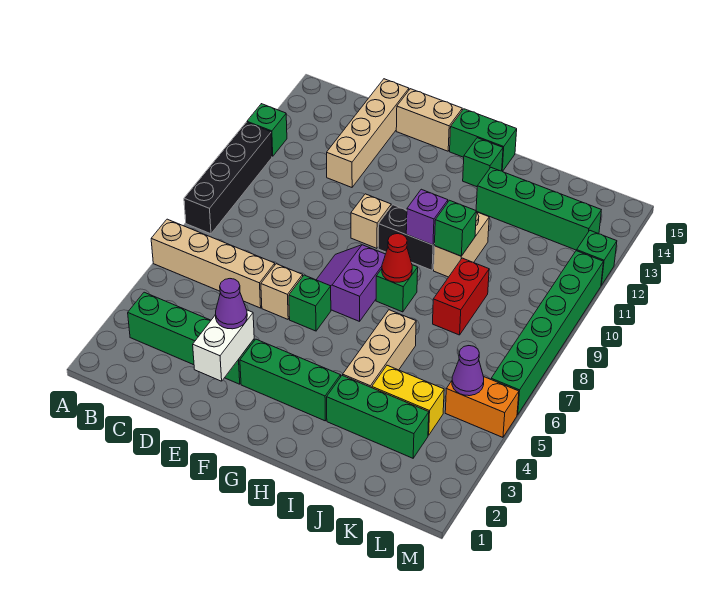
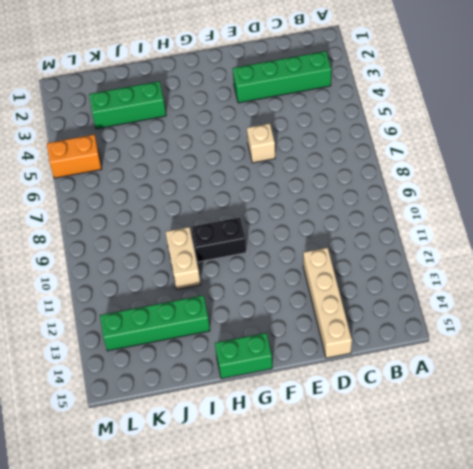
none -> tan brick A6:D6 level 1
none -> black brick A8:A11 level 1
none -> green brick A12 level 1
none -> tan brick E15:F15 level 1

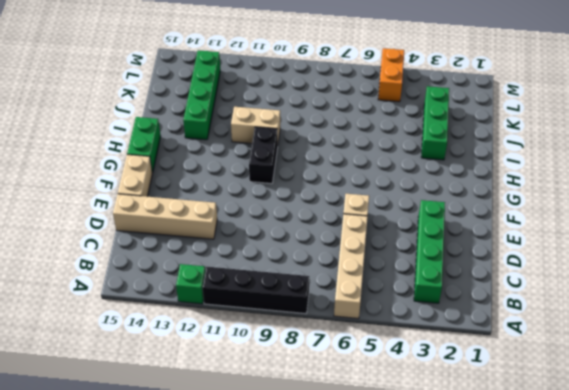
none -> green brick F3:H3 level 1
none -> green brick F6 level 1
none -> purple slope F7:G8 level 1 top G
none -> tan brick F10 level 1

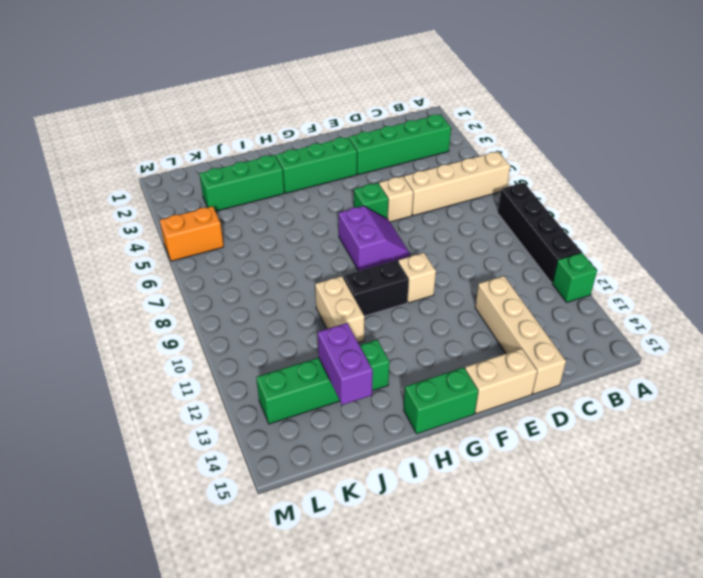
purple brick J13:J14 level 2 -> none
none -> green brick H8 level 1
none -> green brick H14 level 1
none -> tan brick I4:I6 level 1
none -> yellow brick J4:K4 level 1

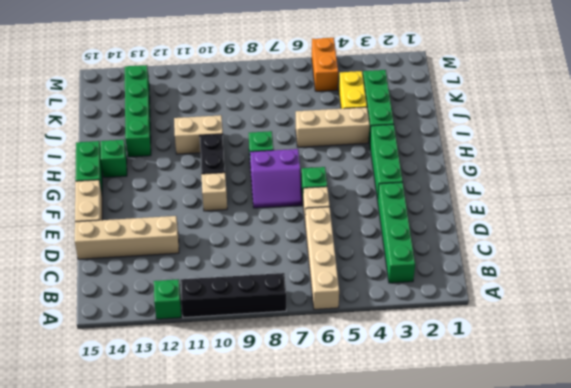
none -> red brick J8:J9 level 1
none -> green brick M6:M11 level 1
none -> green brick M12 level 1
none -> white brick E2:E3 level 2

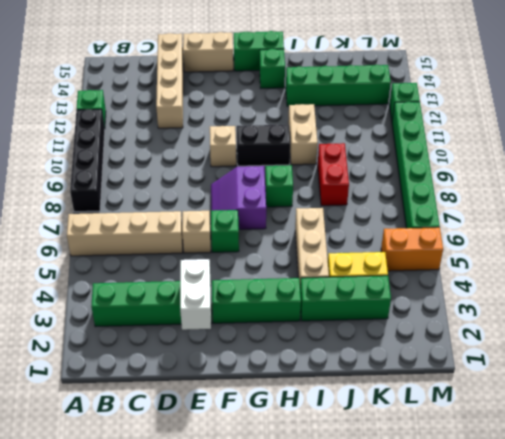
none -> red cone H8 level 2
none -> purple brick H10 level 2
none -> green brick I10 level 2
none -> purple cone L5 level 2

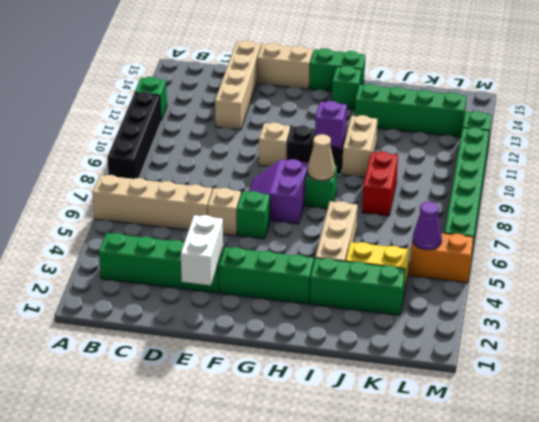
tan cone H8 level 2 -> red cone H8 level 2
none -> green brick I10 level 2
none -> purple cone E3 level 3

